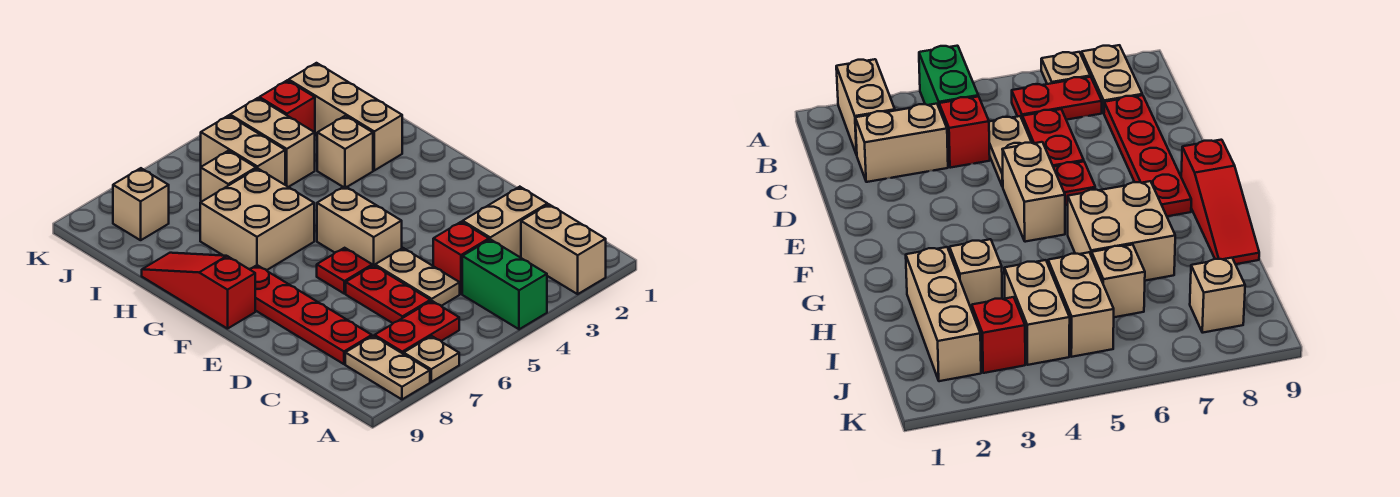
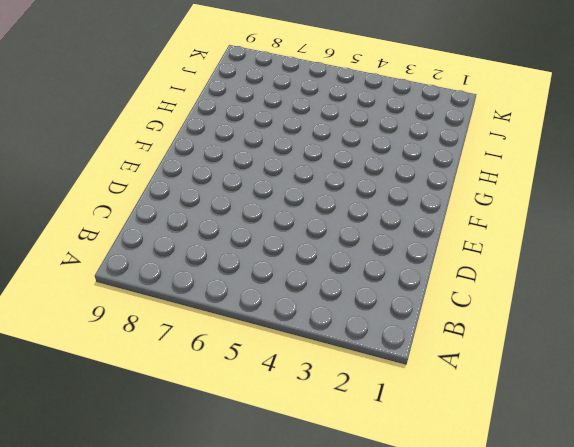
none -> tan brick A2:B2 level 1
none -> green brick A4:B4 level 1
none -> tan plate A7 level 1

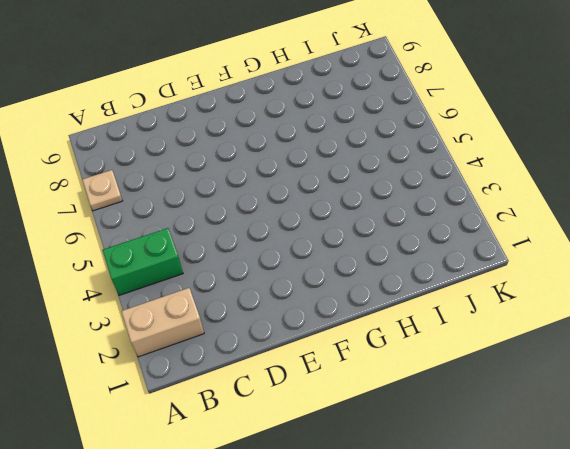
none -> tan plate A8:B8 level 1
none -> red plate B6:B7 level 1
none -> tan brick C2:C3 level 1

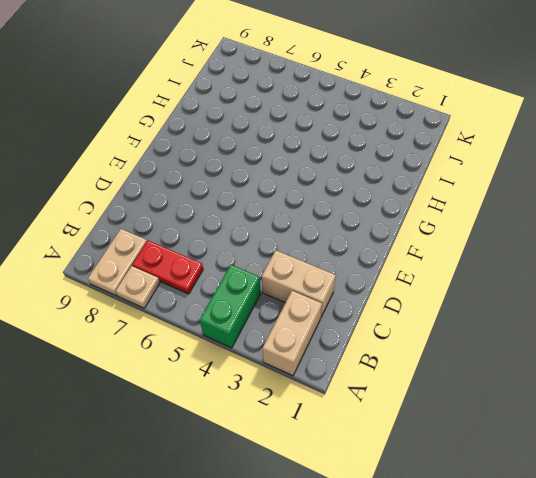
none -> red brick C4 level 1
none -> tan plate C5:D5 level 1
none -> red plate C6:D6 level 1

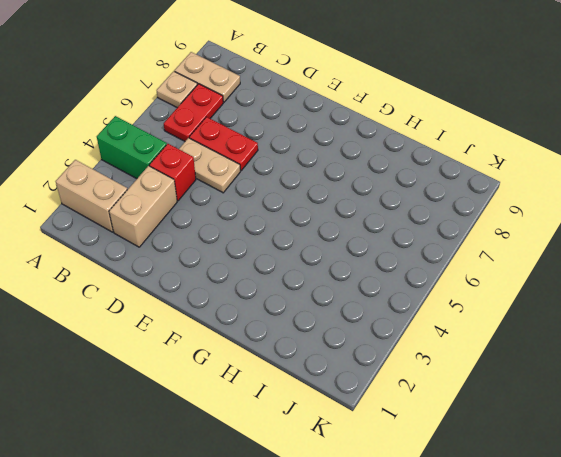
none -> red plate C8:F8 level 1
none -> tan brick E5:F5 level 1
none -> red plate E6 level 1

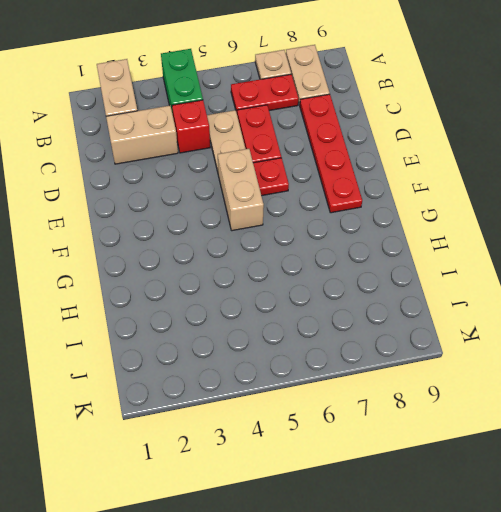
none -> red slope F9:H9 level 1 top F
none -> tan brick G6:H7 level 1
none -> tan brick H2:J2 level 1

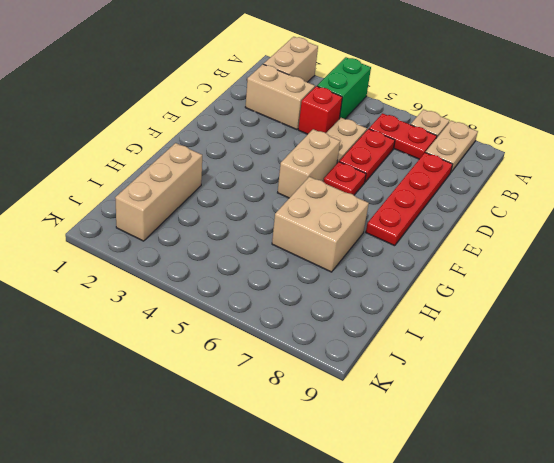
none -> red slope F9:H9 level 1 top F
none -> tan brick H3 level 1
none -> tan brick I4:J4 level 1

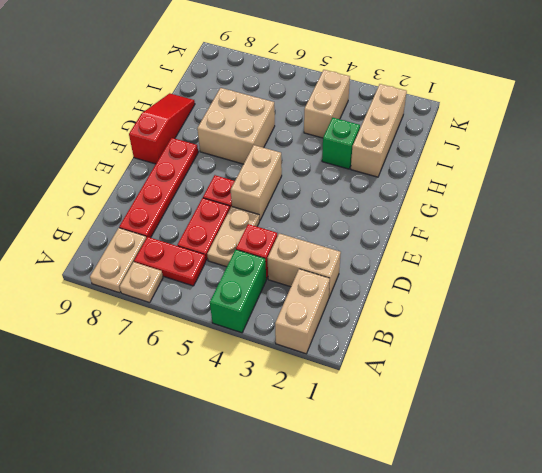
green brick H3 level 1 -> tan brick H3 level 1
none -> tan brick I5:J5 level 1
none -> tan brick I6 level 1
none -> red brick J3 level 1

